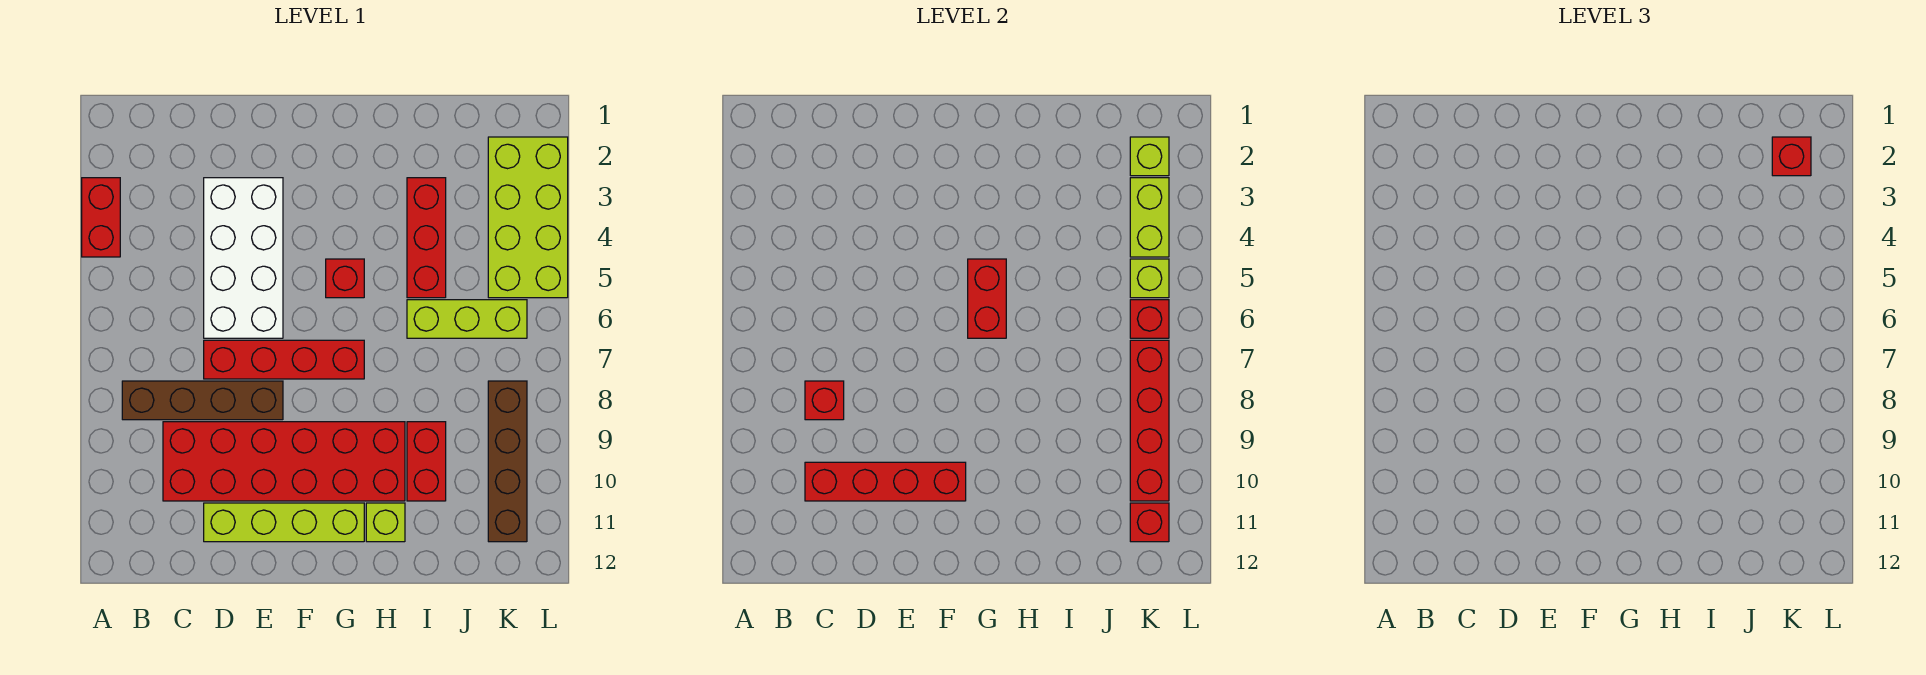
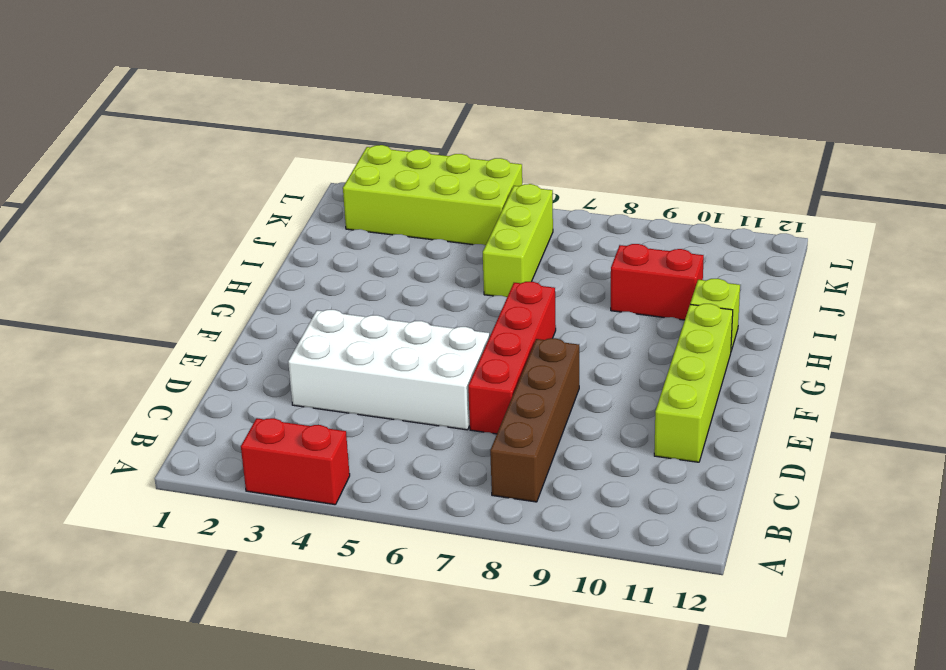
none -> red brick C9:H10 level 1
none -> red brick G5 level 1
none -> red brick I3:I5 level 1

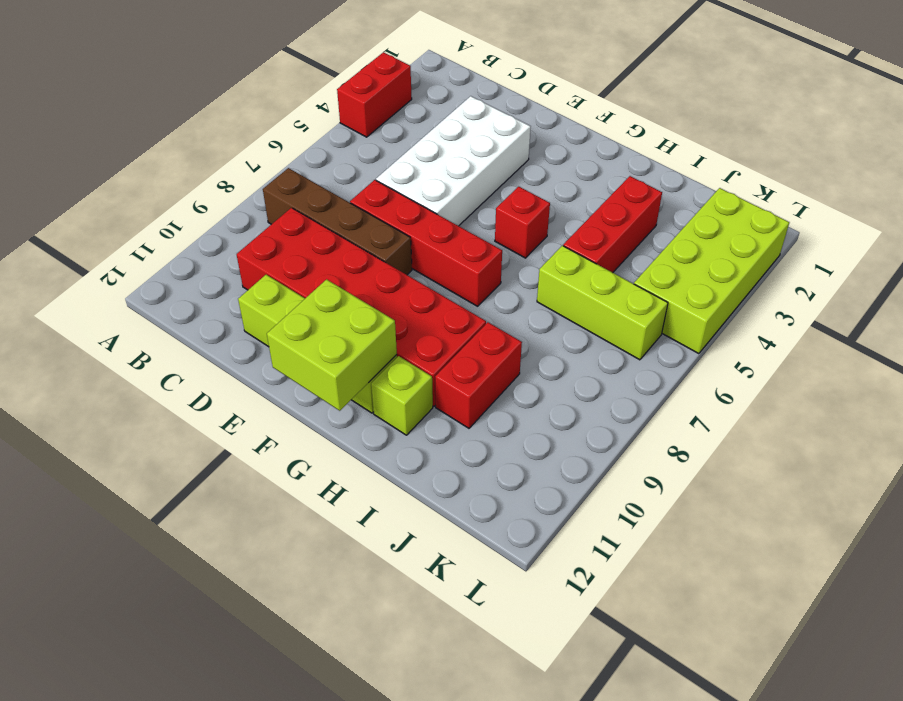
lime brick F11:G12 level 2 -> none
none -> brown brick K8:K11 level 1
none -> red brick C8 level 2
none -> red brick C10:F10 level 2

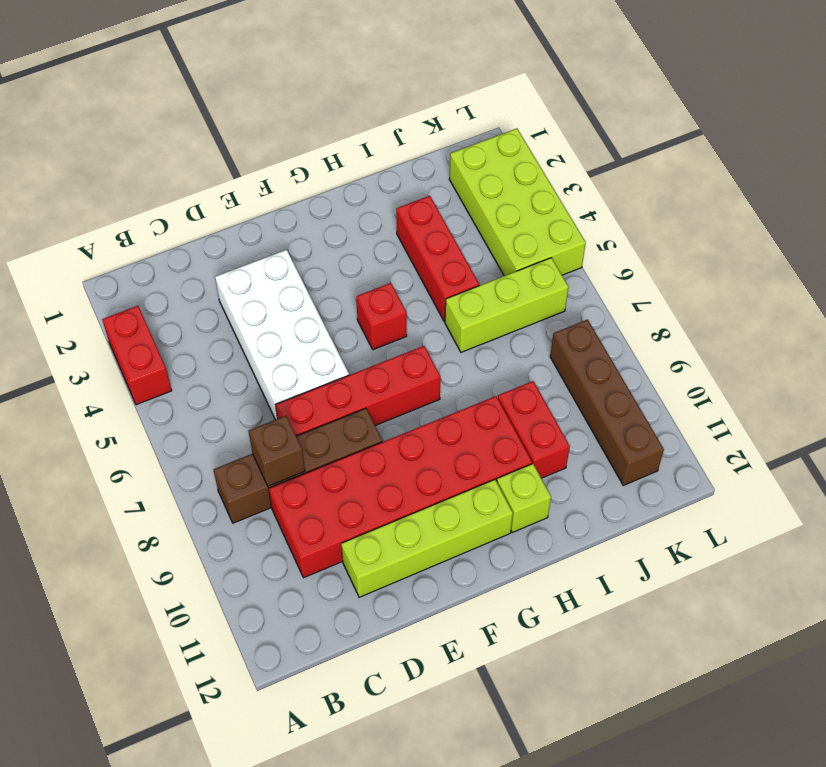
brown brick C8 level 2 -> red brick C8 level 2
none -> red brick C10:F10 level 2
none -> red brick G5:G6 level 2
none -> lime brick K2 level 2

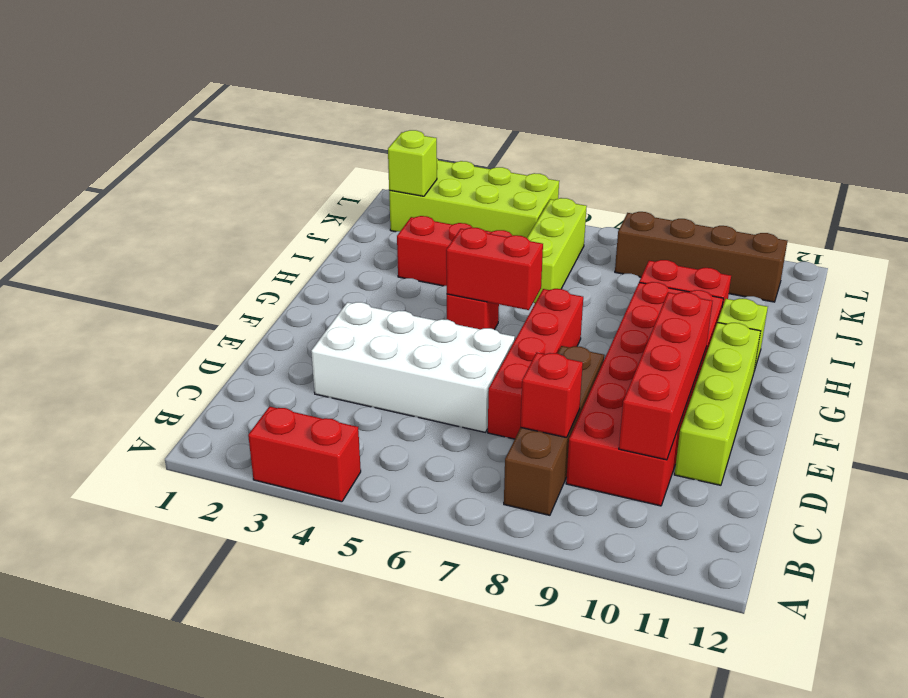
none -> lime brick K3:K4 level 2
none -> lime brick K5 level 2
none -> red brick K6 level 2

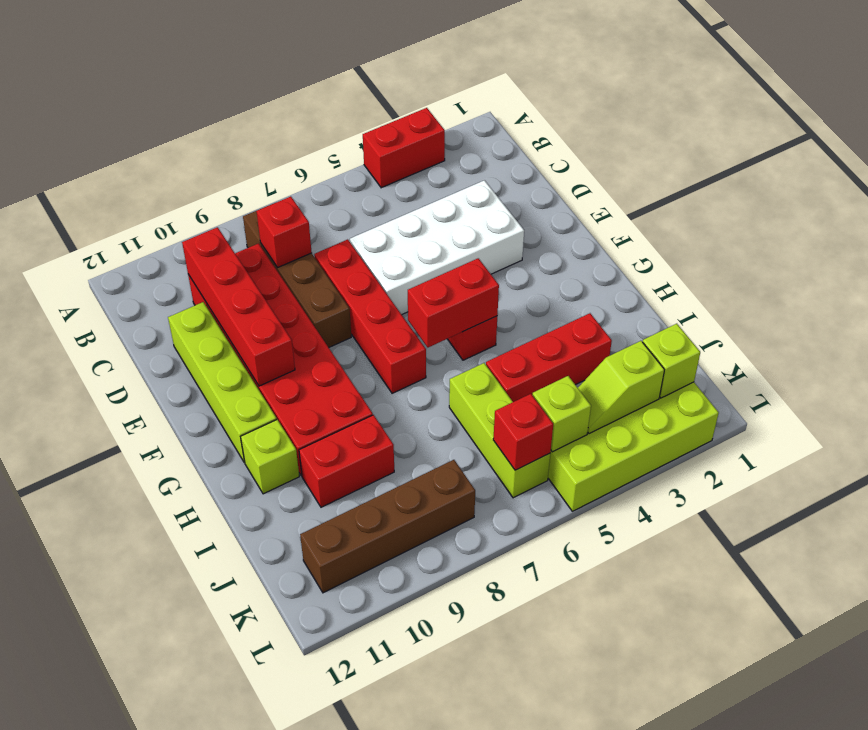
lime slope K3:K4 level 2 top 3 -> lime brick K3:K4 level 2
none -> red brick K7:K10 level 2
none -> red brick K11 level 2
none -> red brick K2 level 3

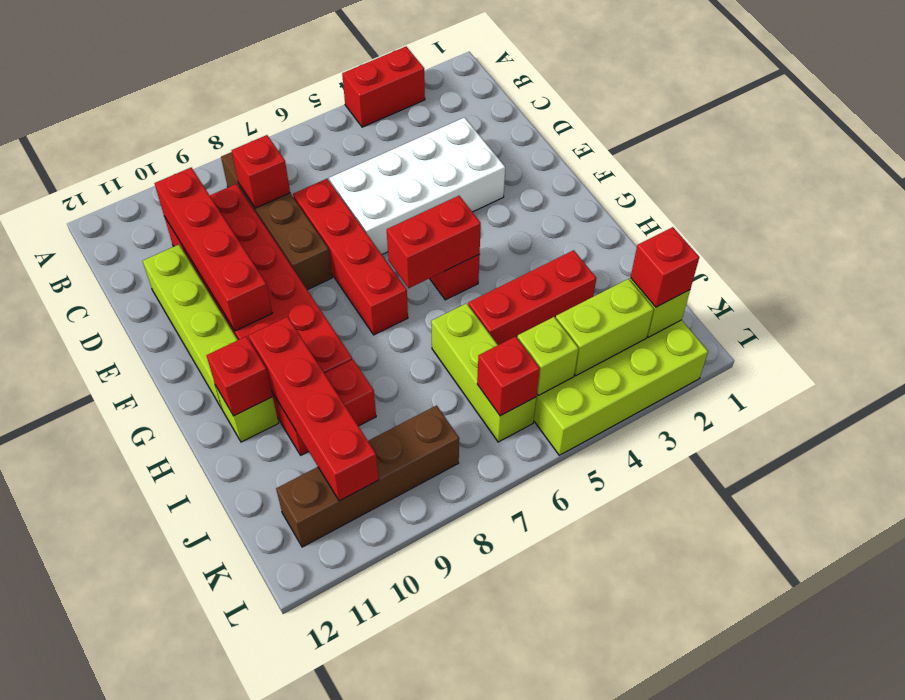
red brick H10:K10 level 2 -> red brick K7:K10 level 2
red brick H11 level 2 -> red brick K11 level 2

